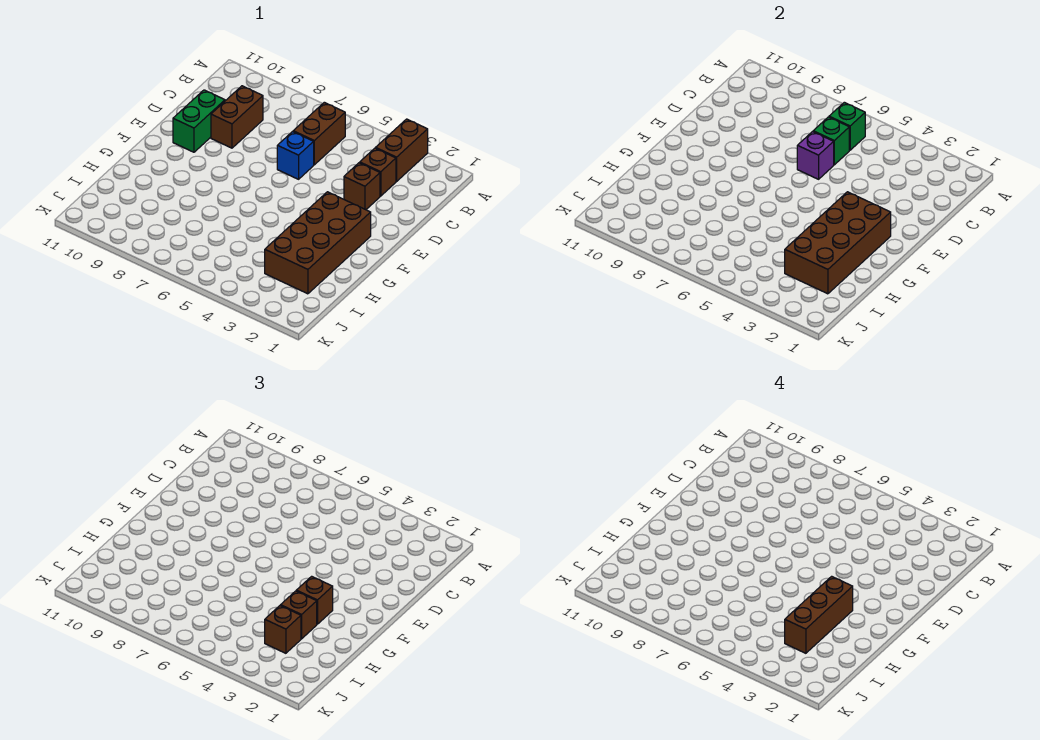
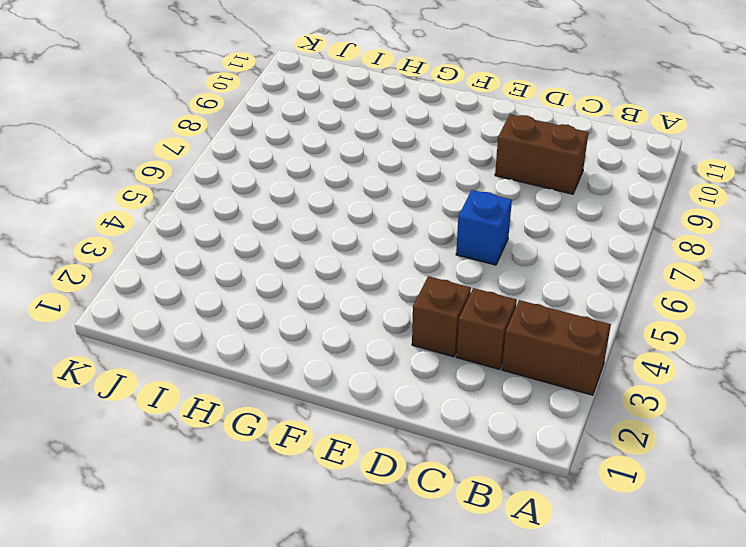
none -> brown brick B6:C6 level 1
none -> green brick D10:E10 level 1
none -> brown brick F2:I3 level 1

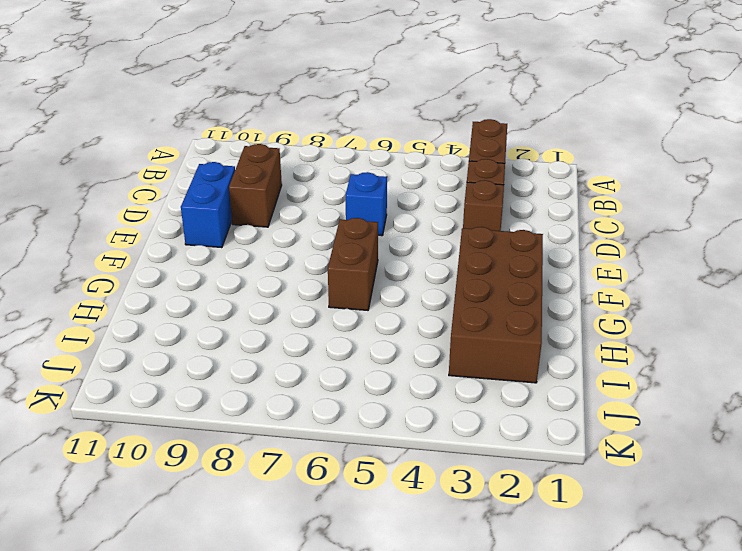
blue brick D10:E10 level 1 -> green brick D10:E10 level 1
brown brick F6:G6 level 1 -> brown brick B6:C6 level 1
none -> green brick B6 level 2
none -> green brick C6 level 2
none -> purple brick D6 level 2

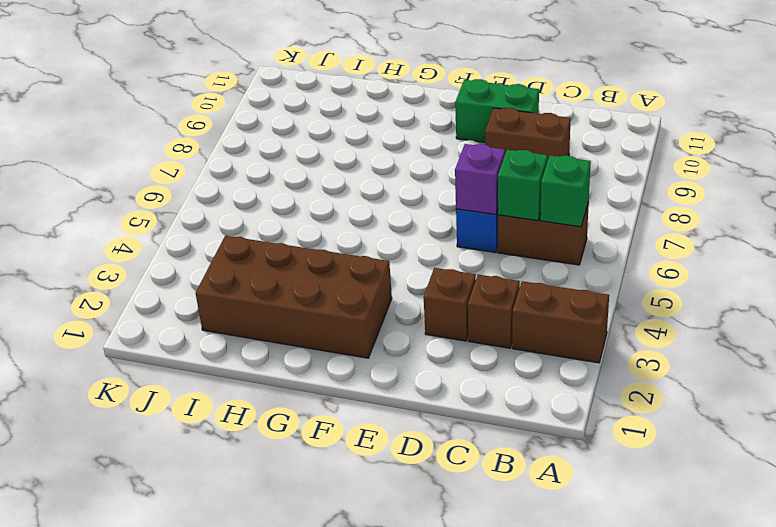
none -> brown brick F2:I3 level 2
none -> brown brick G3 level 3
none -> brown brick H3 level 3

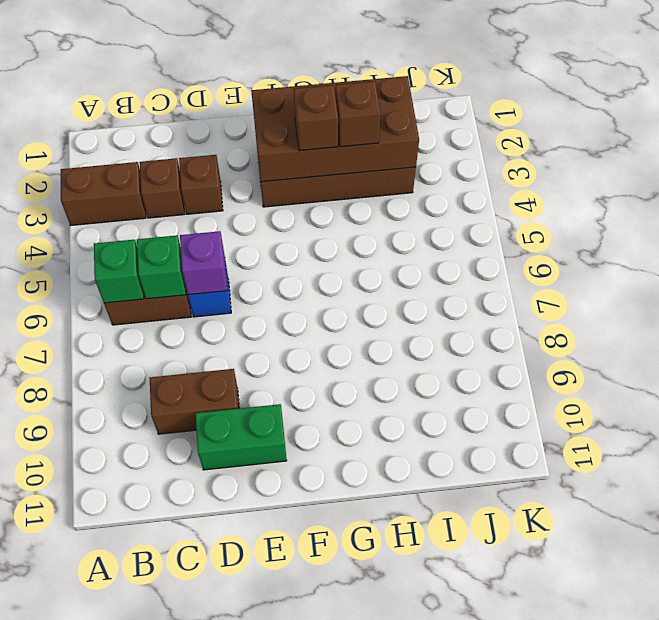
none -> brown brick I3 level 3
none -> brown brick G3:I3 level 4

